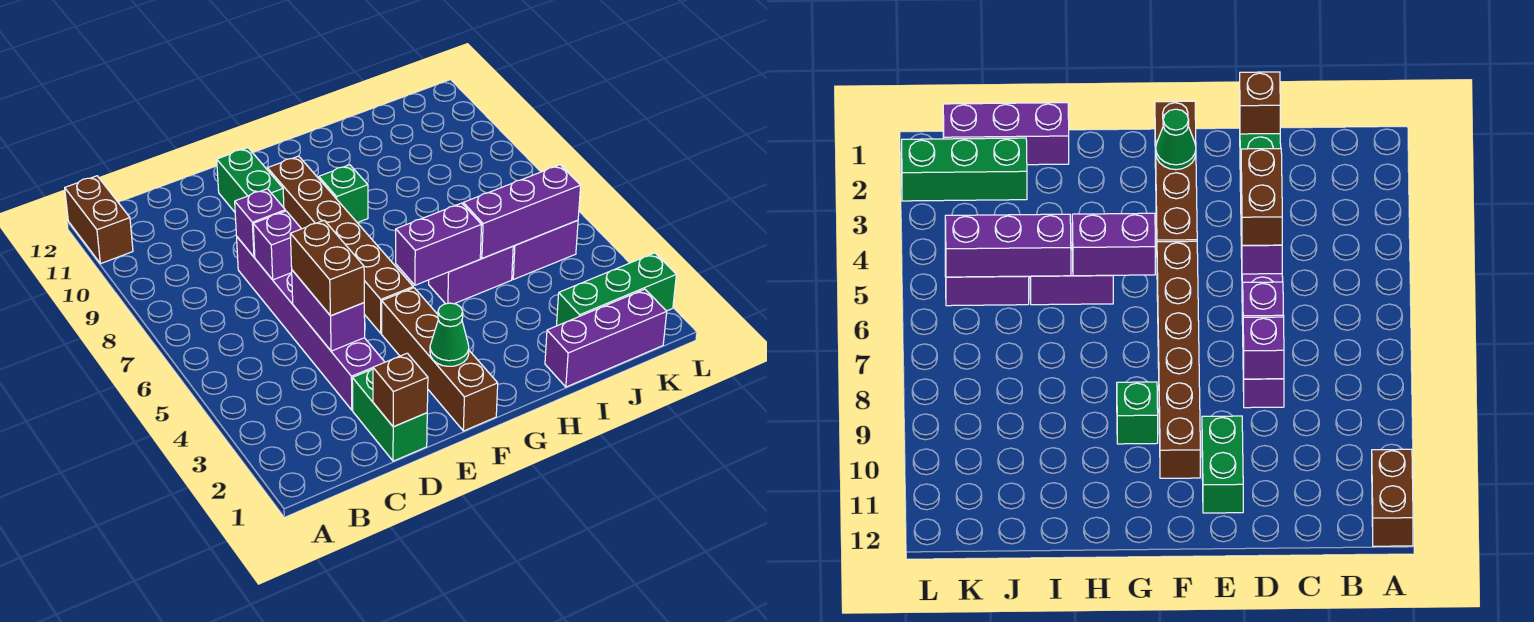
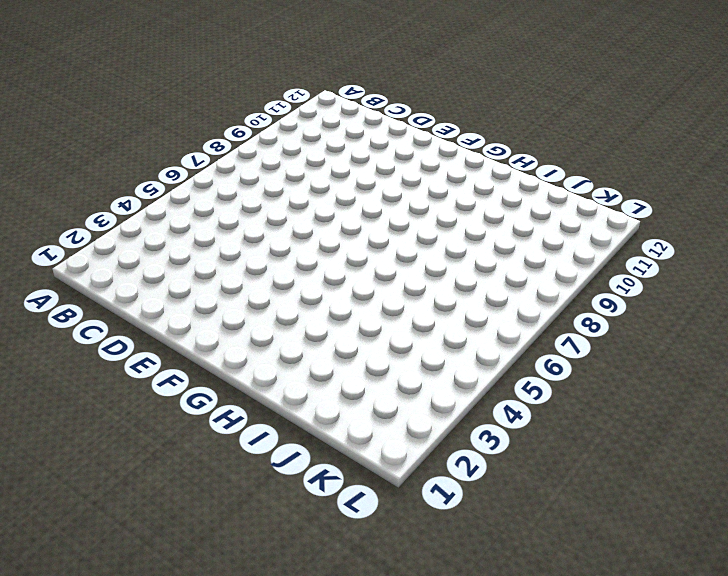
none -> brown brick A11:A12 level 1
none -> green brick D1:D2 level 1
none -> purple brick D3:D8 level 1

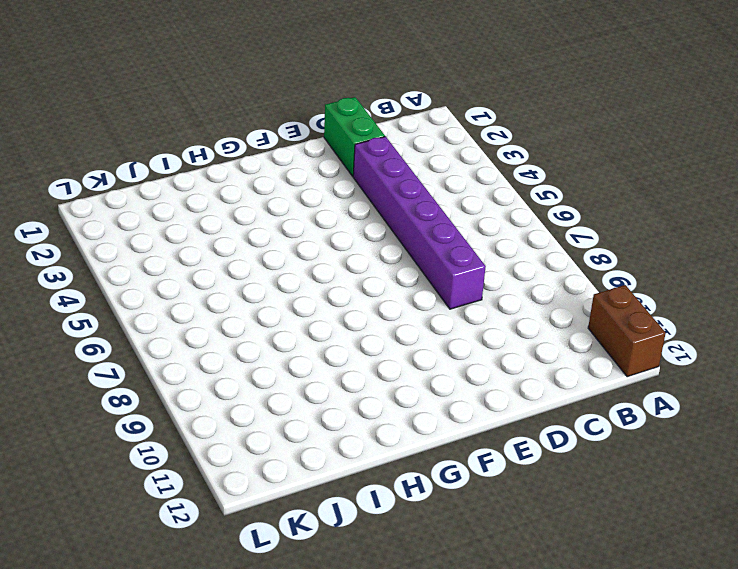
none -> green brick E10:E11 level 1
none -> brown brick F1:F4 level 1
none -> brown brick F5:F10 level 1

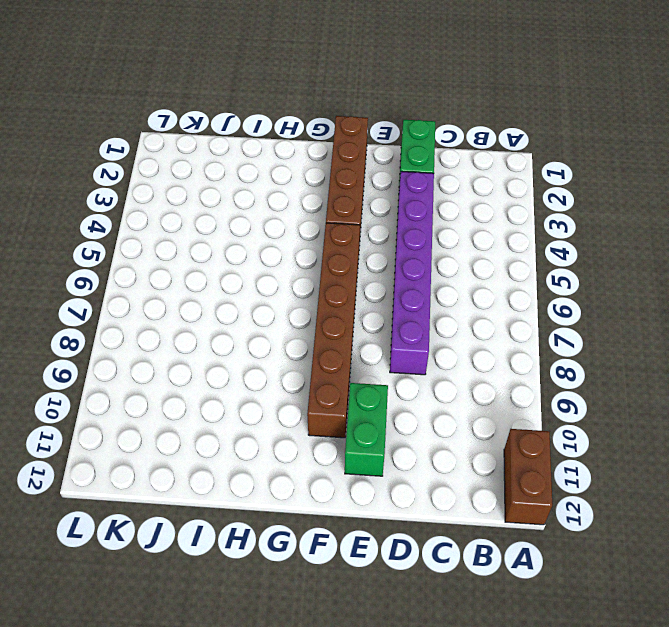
none -> green brick G9 level 1
none -> purple brick H5:I5 level 1
none -> purple brick I1:K1 level 1

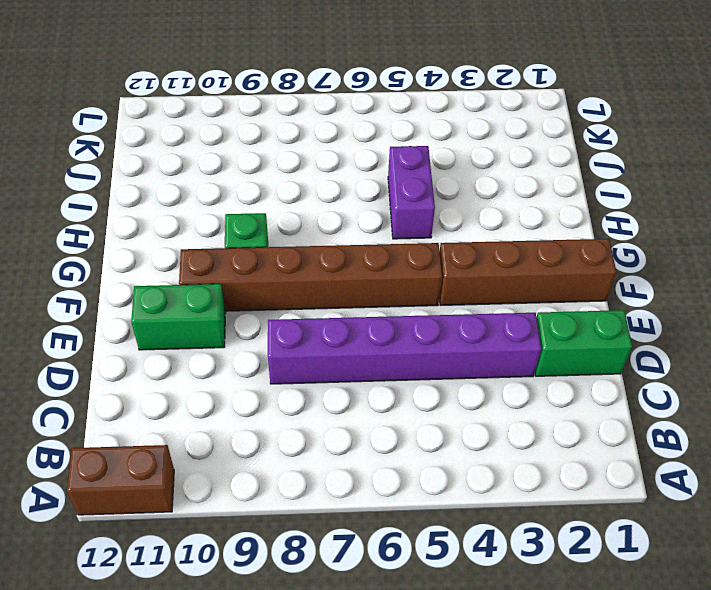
none -> purple brick I1:K1 level 1
none -> green brick J2:L2 level 1
none -> purple brick J5:K5 level 1

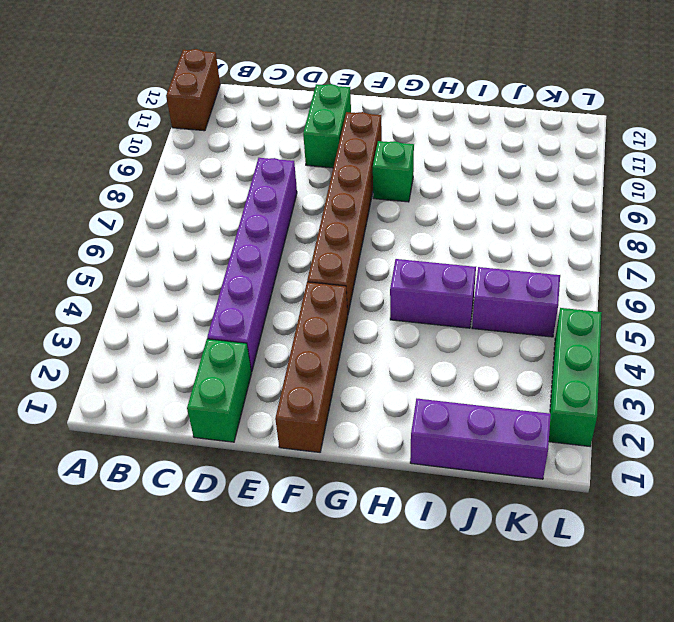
green brick L2:L4 level 1 -> green brick J2:L2 level 1
none -> brown brick D1 level 2
none -> purple brick D4:D5 level 2
none -> purple brick D7 level 2

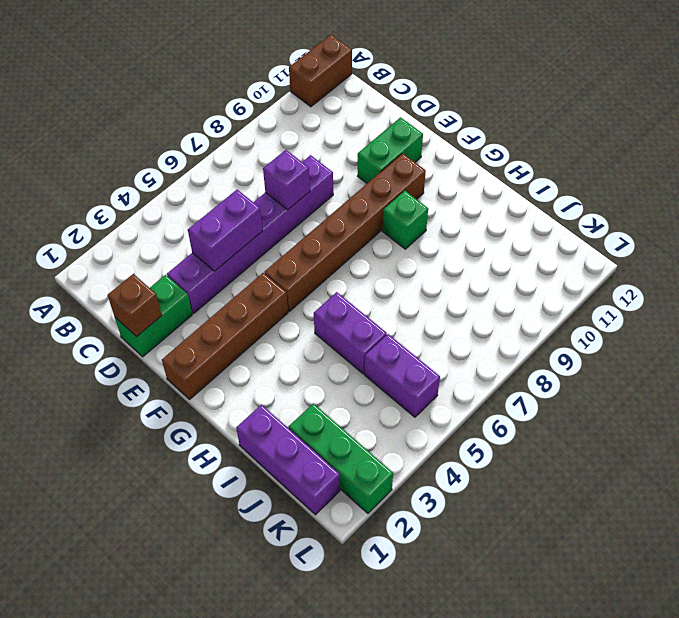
none -> purple brick D8 level 2
none -> green cone F2 level 2
none -> purple brick G5:H5 level 2

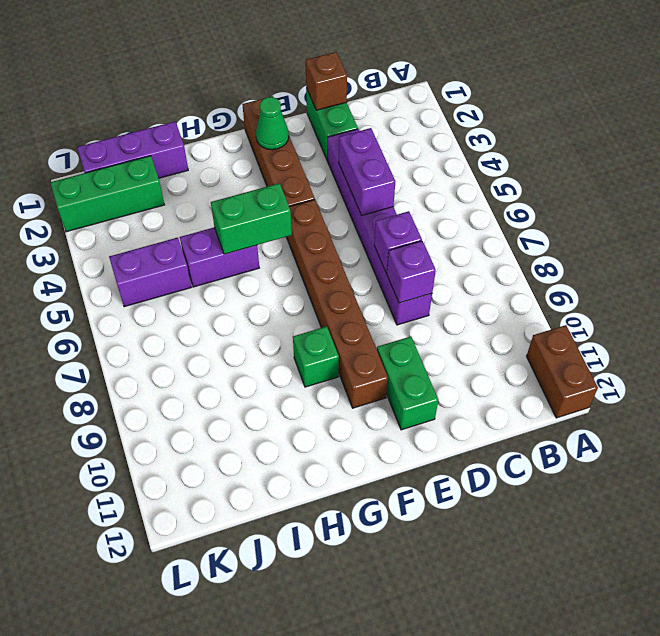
green brick G5:H5 level 2 -> purple brick G5:H5 level 2
none -> purple brick I5:K5 level 2
none -> brown brick D4:D5 level 3

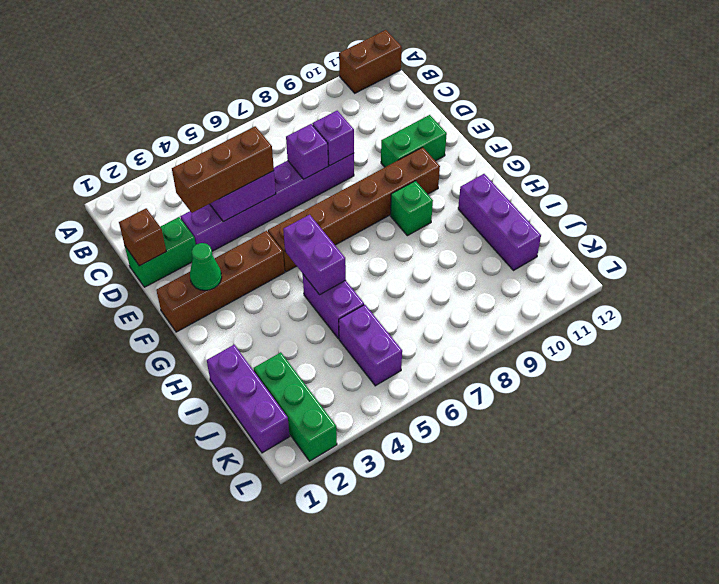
brown brick D3:D5 level 3 -> brown brick D4:D5 level 3
purple brick H11:J11 level 1 -> purple brick I5:K5 level 2

